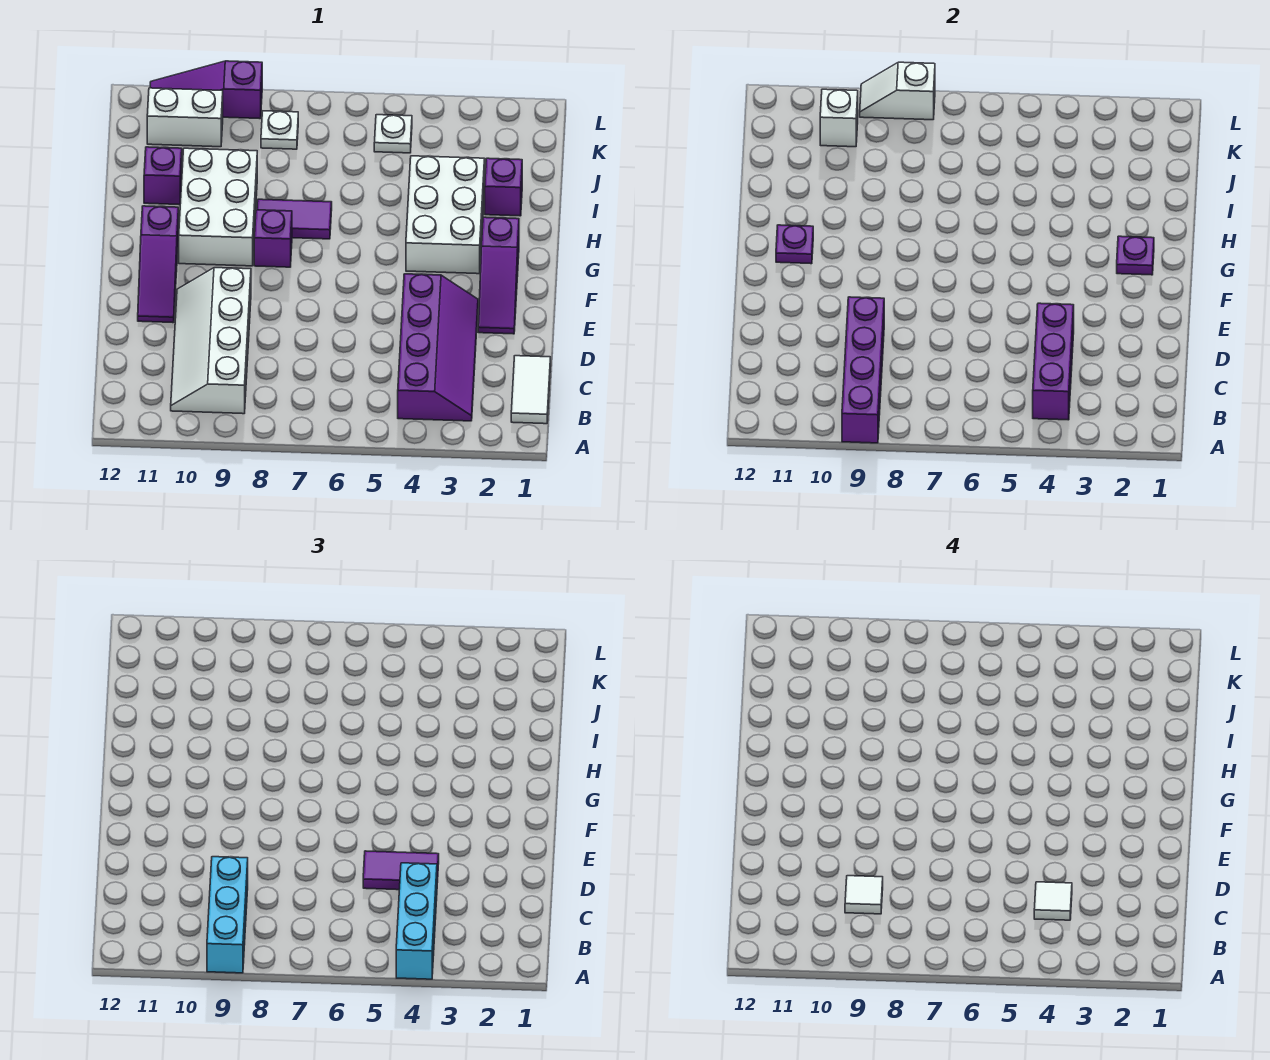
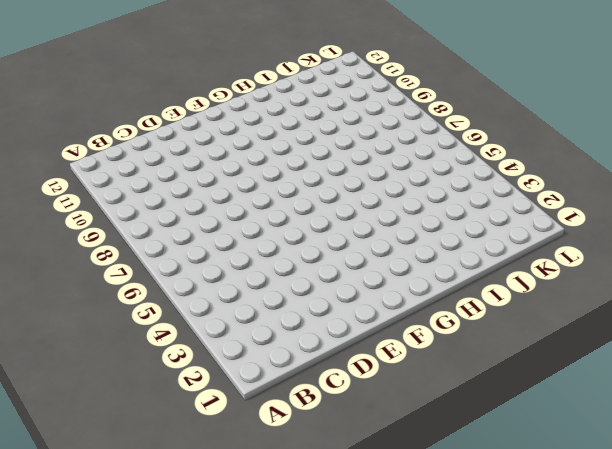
none -> white tile B1:C1 level 1
none -> purple slope B3:E4 level 1 top 4
none -> white slope B9:E10 level 1 top 9

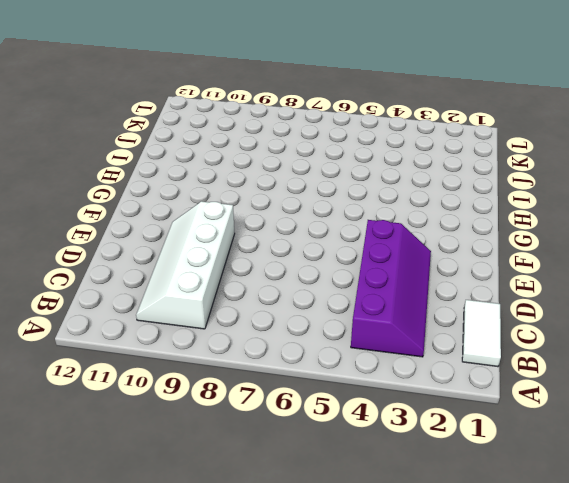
none -> purple slope E2:G2 level 1 top G
none -> purple slope E11:G11 level 1 top G
none -> white brick G3:I4 level 1

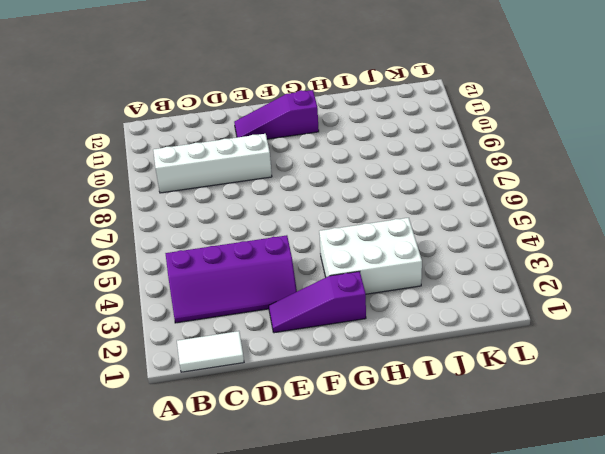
none -> purple brick G8 level 1
none -> white brick G9:I10 level 1
none -> purple tile H7:H8 level 1

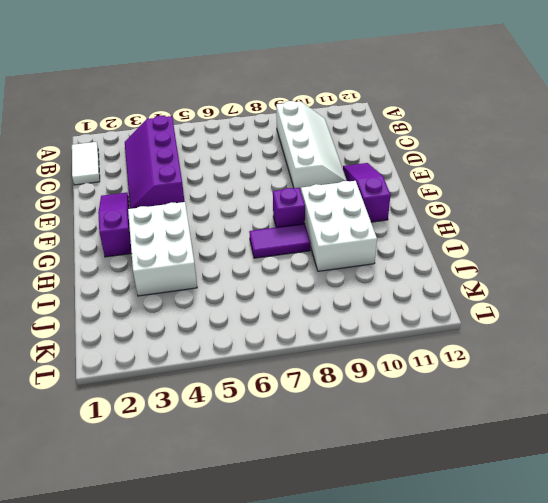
none -> purple brick I2 level 1
none -> purple brick I11 level 1
none -> white plate K5 level 1

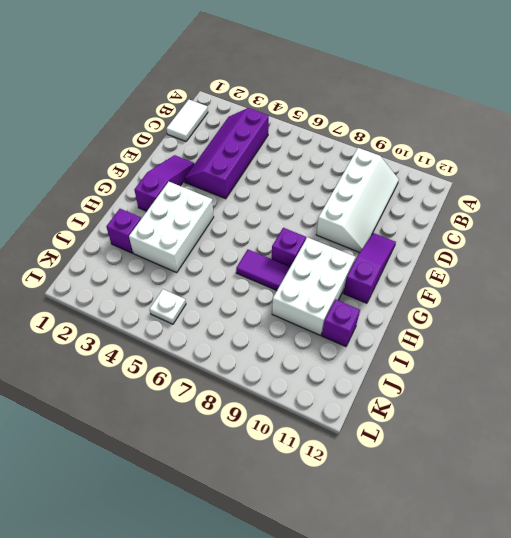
none -> white plate K8 level 1
none -> white brick K10:K11 level 1
none -> purple slope L9:L11 level 1 top 9

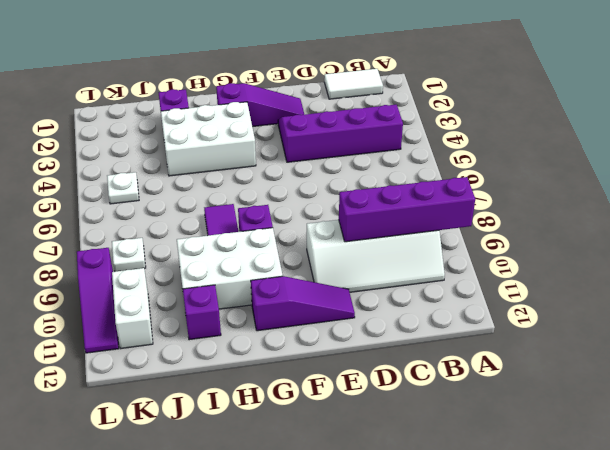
none -> purple brick B4:D4 level 2
none -> purple plate G2 level 2
none -> purple plate G11 level 2

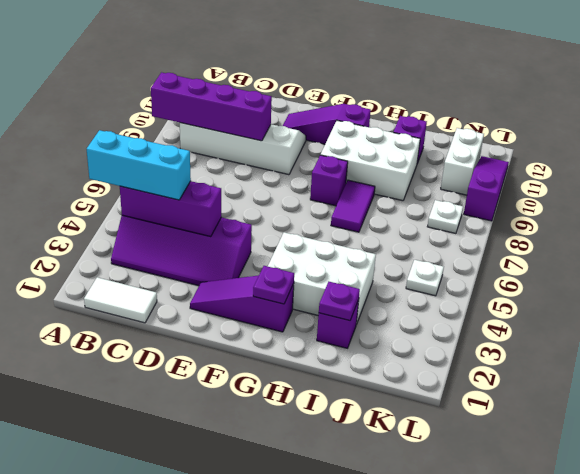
purple plate I2 level 2 -> purple plate G11 level 2
none -> white brick K10 level 2
none -> white slope L8:L9 level 2 top 8
none -> cyan brick A9:C9 level 3

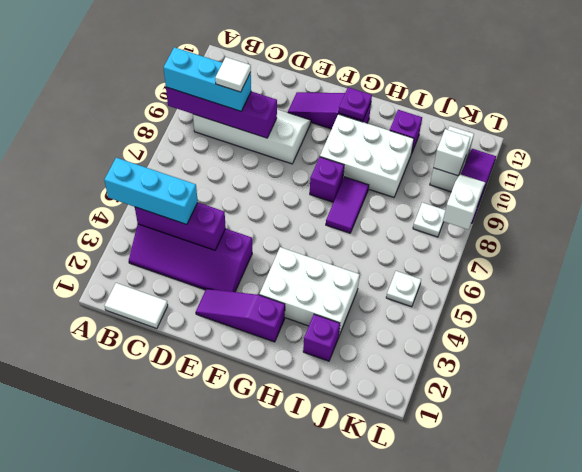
none -> purple plate G2 level 2
none -> purple tile D4:D5 level 3
none -> white tile C4 level 4

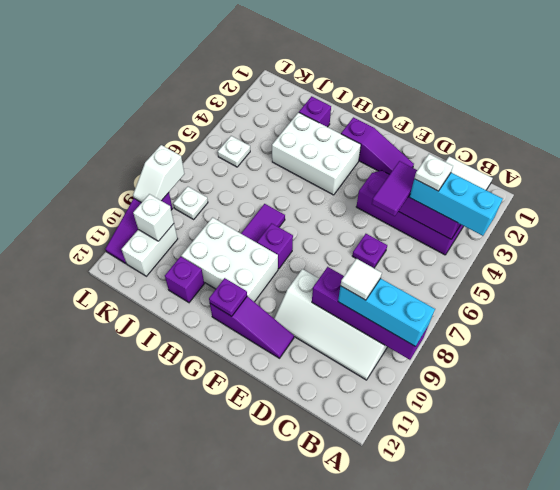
white plate C4 level 4 -> white tile C4 level 4
purple plate D6 level 1 -> purple plate G2 level 2

